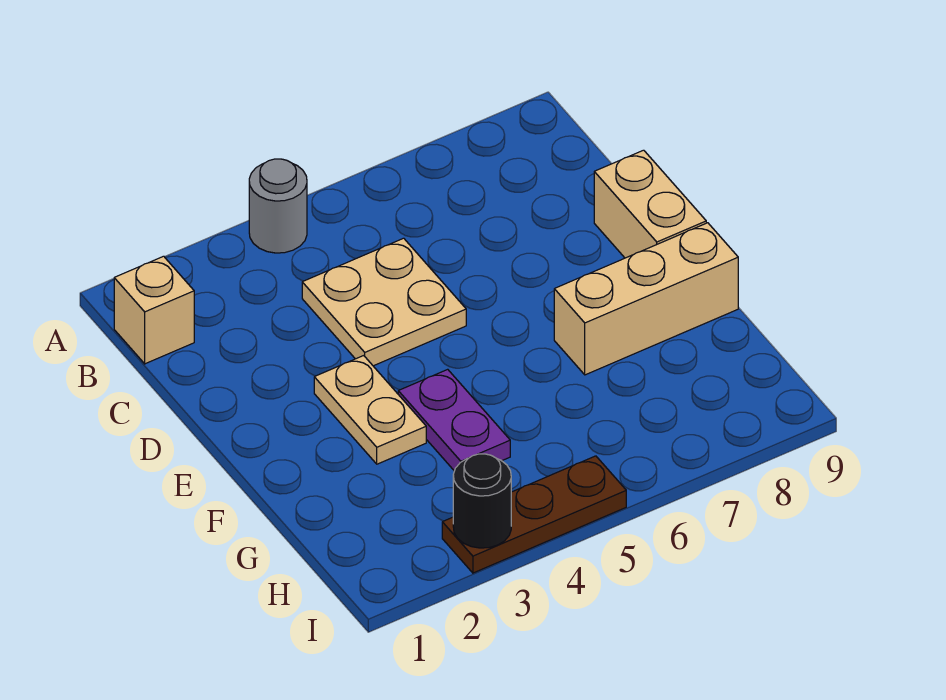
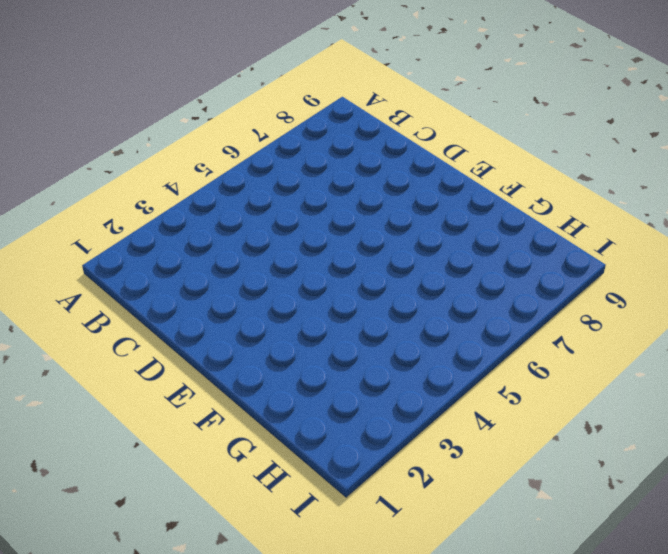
none -> grey round brick A4 level 1
none -> tan brick B1 level 1

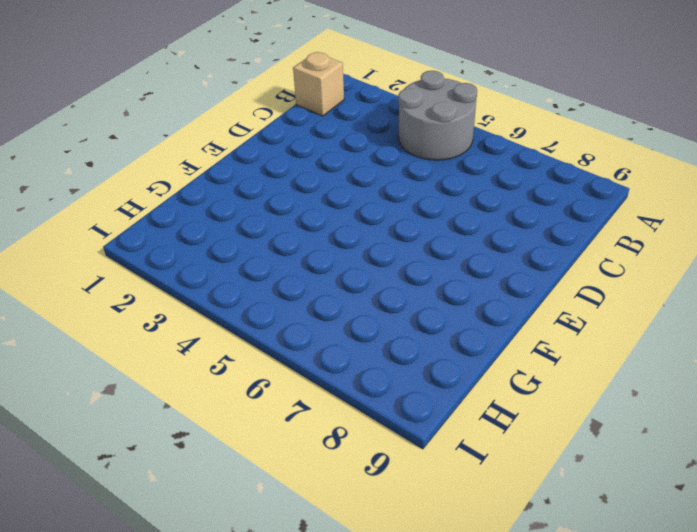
grey round brick A4:B5 level 1 -> grey round brick A4 level 1
none -> tan plate C4:D5 level 1
none -> tan brick D9:E9 level 1

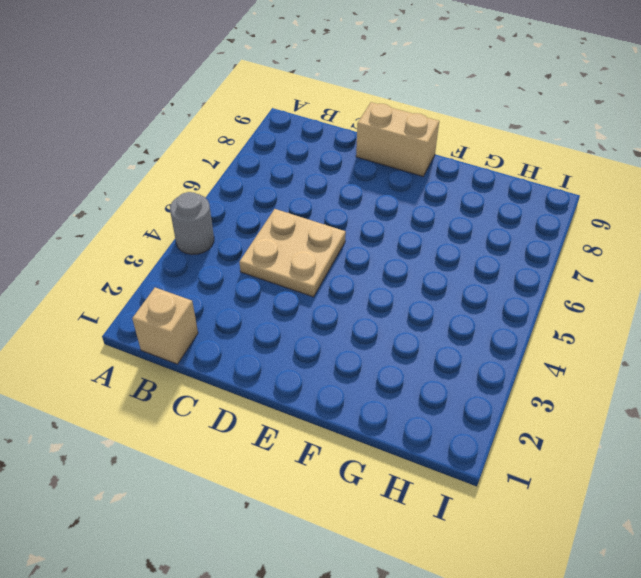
none -> tan plate E3:F3 level 1
none -> purple plate F4:G4 level 1

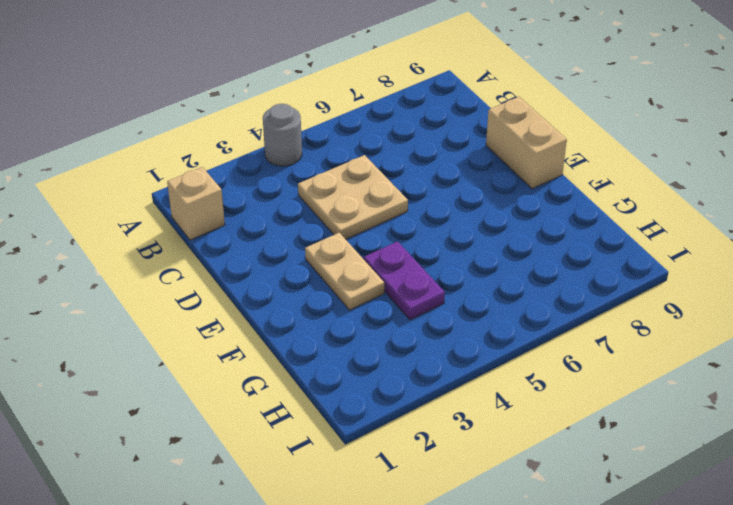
none -> tan brick F7:F9 level 1
none -> brown plate I3:I5 level 1

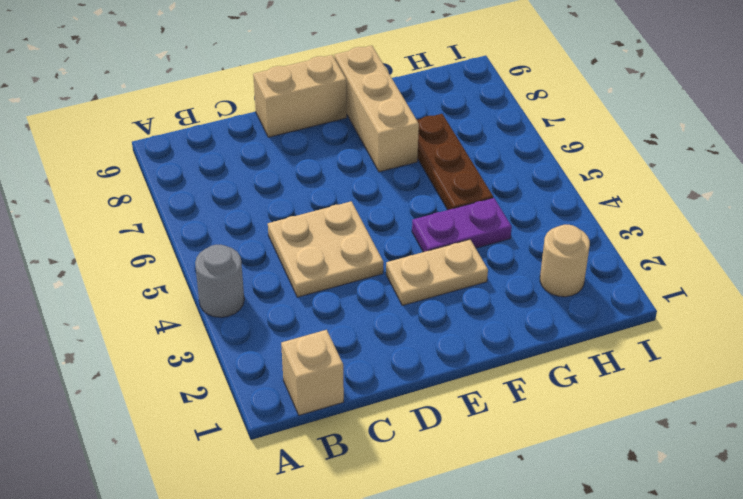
brown plate G5:G7 level 1 -> brown plate I3:I5 level 1
tan round brick H2 level 1 -> none
none -> black round brick I3 level 2

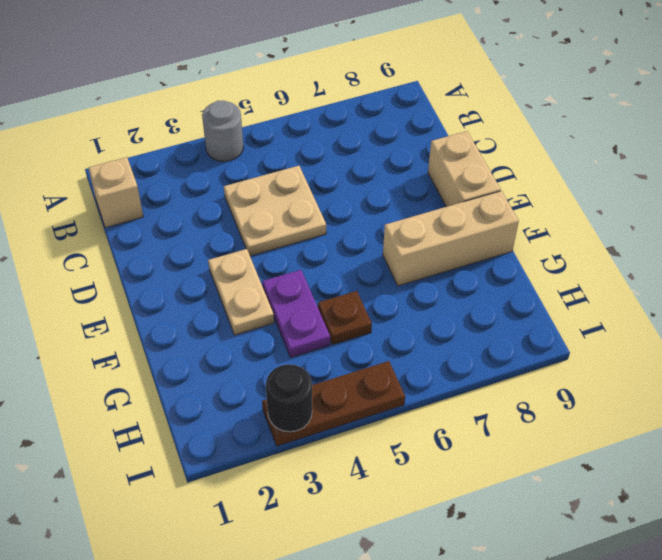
brown plate G5 level 1 -> none

